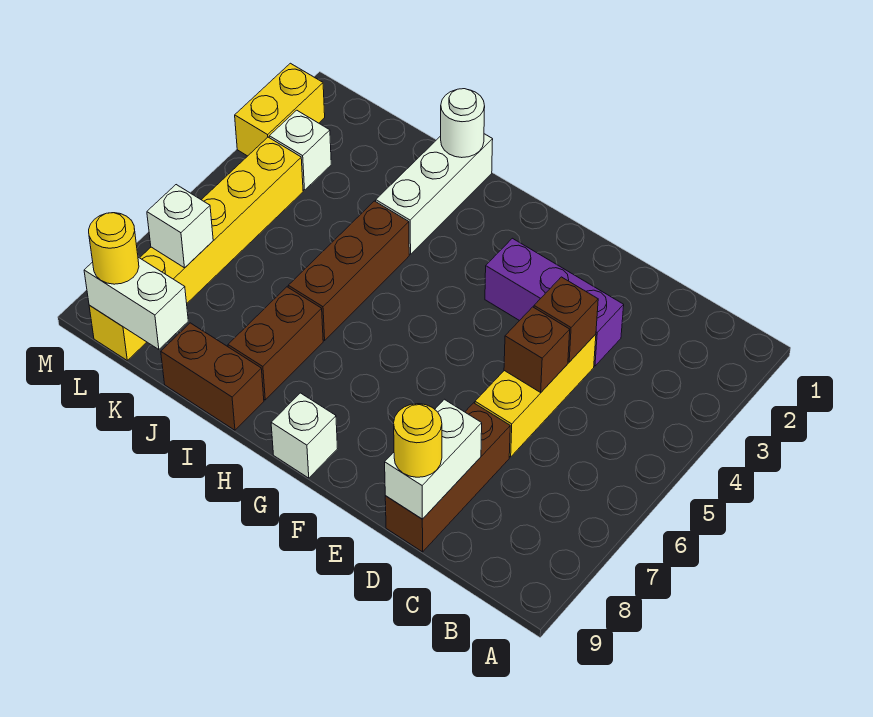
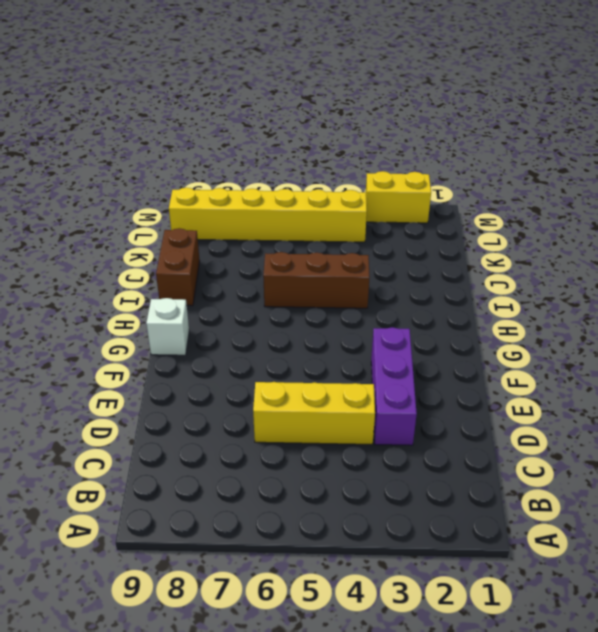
none -> brown brick D7:D9 level 1
none -> white brick I1:I3 level 1
none -> brown brick I7:I8 level 1

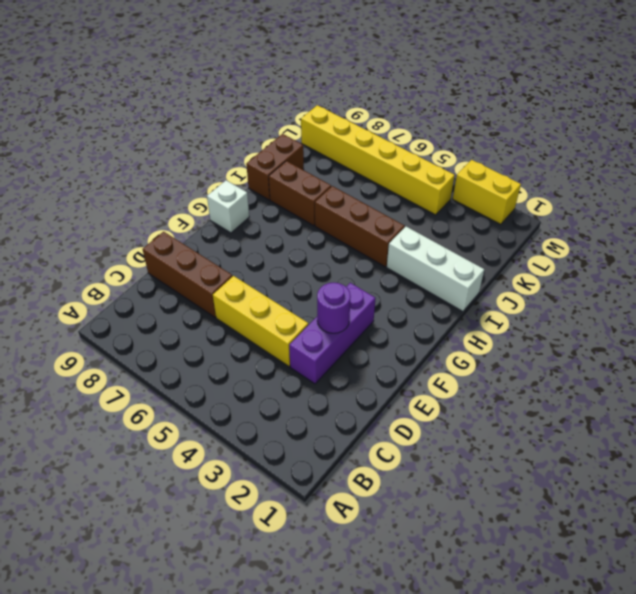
purple round brick E3 level 2 -> none
none -> white brick L3 level 1
none -> brown brick D4 level 2
none -> brown brick D5 level 2

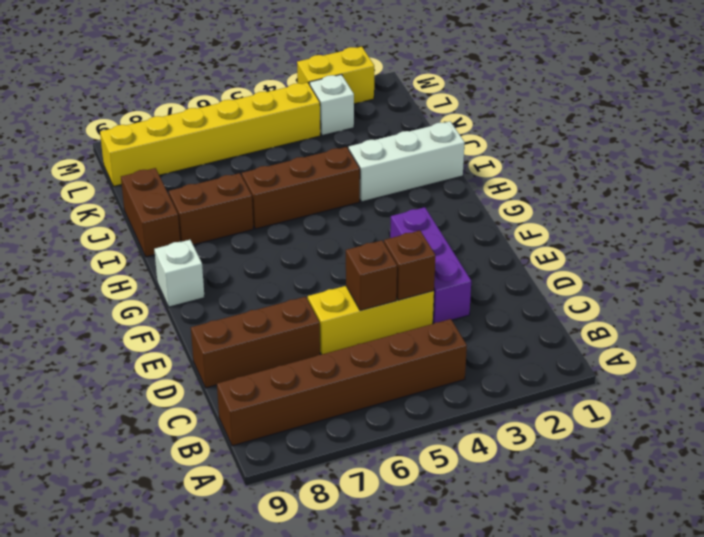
brown brick B4:B9 level 1 -> none
none -> white brick D8:D9 level 2
none -> white round brick I1 level 2
none -> white brick K9:L9 level 2

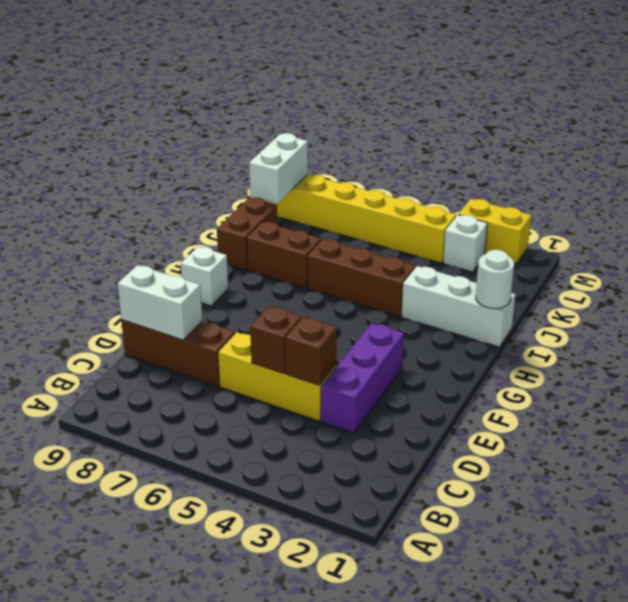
none -> white brick L7 level 2
none -> yellow round brick D9 level 3
none -> yellow round brick L9 level 3

